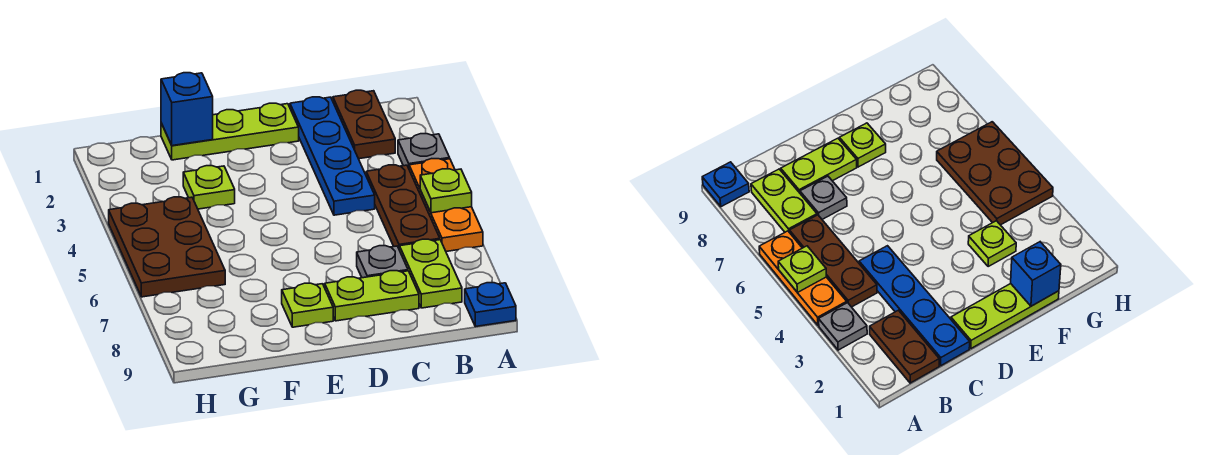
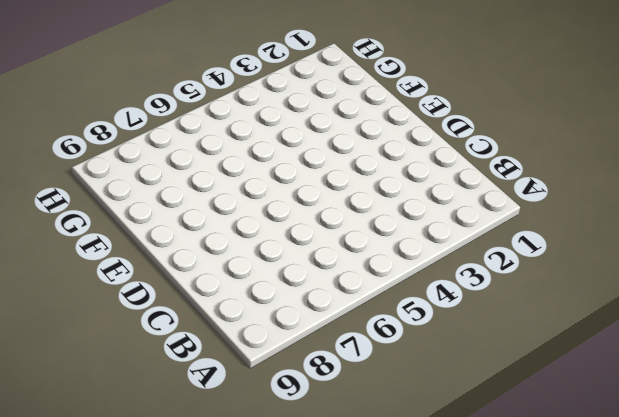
none -> grey plate A3 level 1
none -> orange plate A4:A6 level 1
none -> blue plate A9 level 1

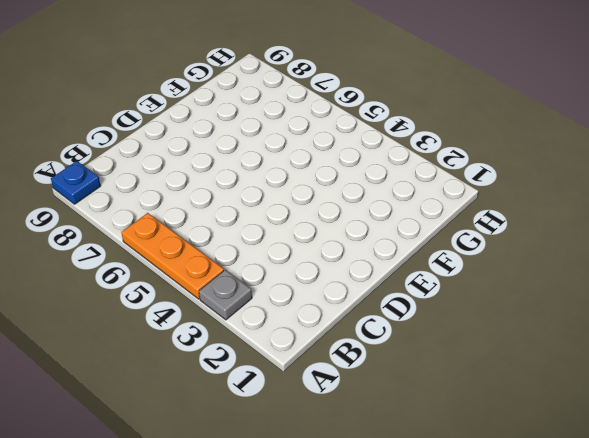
none -> brown plate B1:B2 level 1
none -> brown plate B4:B6 level 1
none -> lime plate B7:B8 level 1

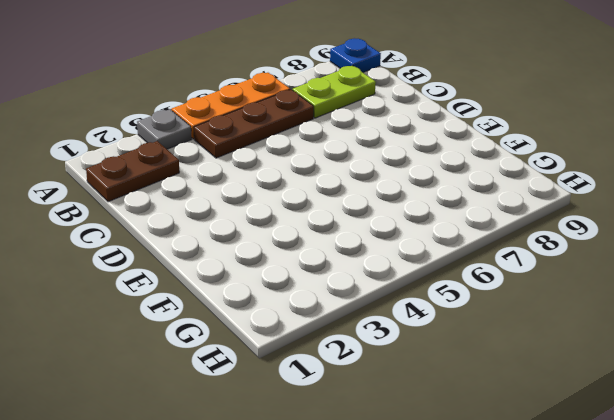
none -> blue plate C1:C4 level 1
none -> grey plate C7 level 1
none -> lime plate C8:D8 level 1

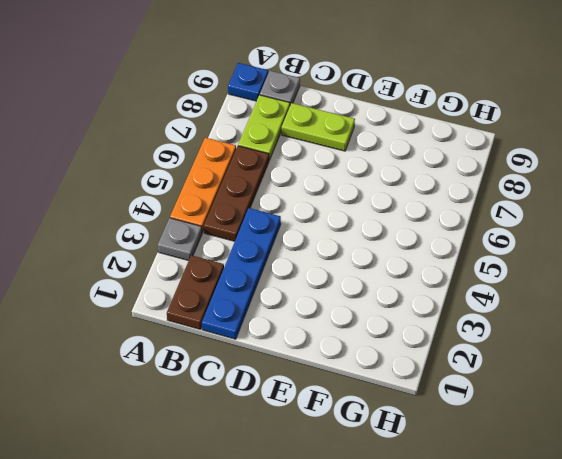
grey plate B9 level 1 -> grey plate C7 level 1
none -> lime plate D1:F1 level 1
none -> lime plate E8 level 1
none -> lime plate F3 level 1

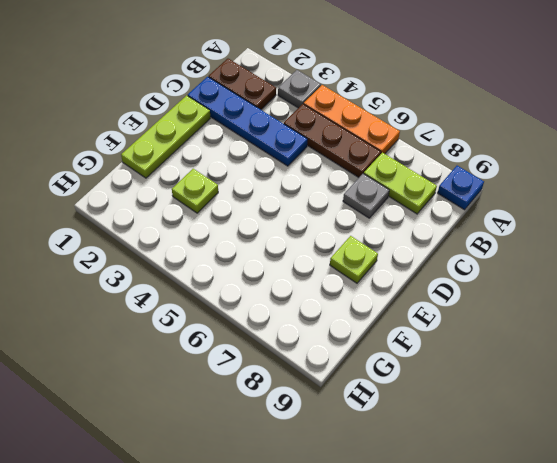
none -> lime plate C8:D8 level 1
none -> brown plate G4:H6 level 1
none -> lime plate A5 level 2

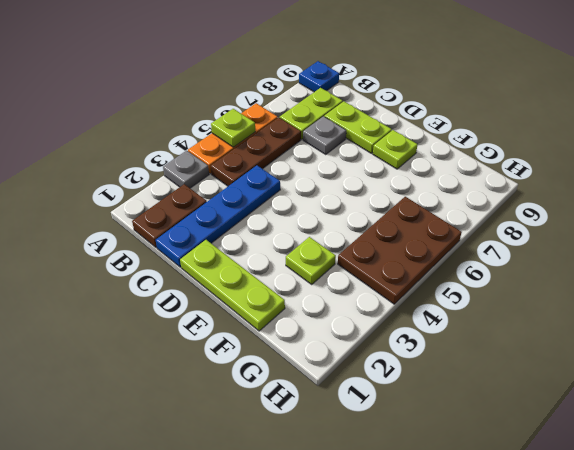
none -> blue brick F1 level 2

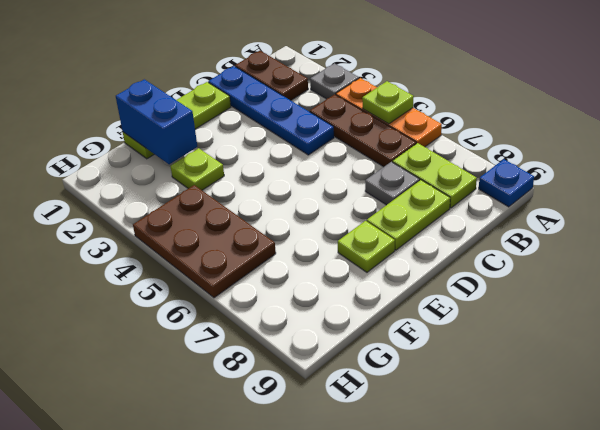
blue brick F1:F2 level 2 -> blue brick F1 level 2

